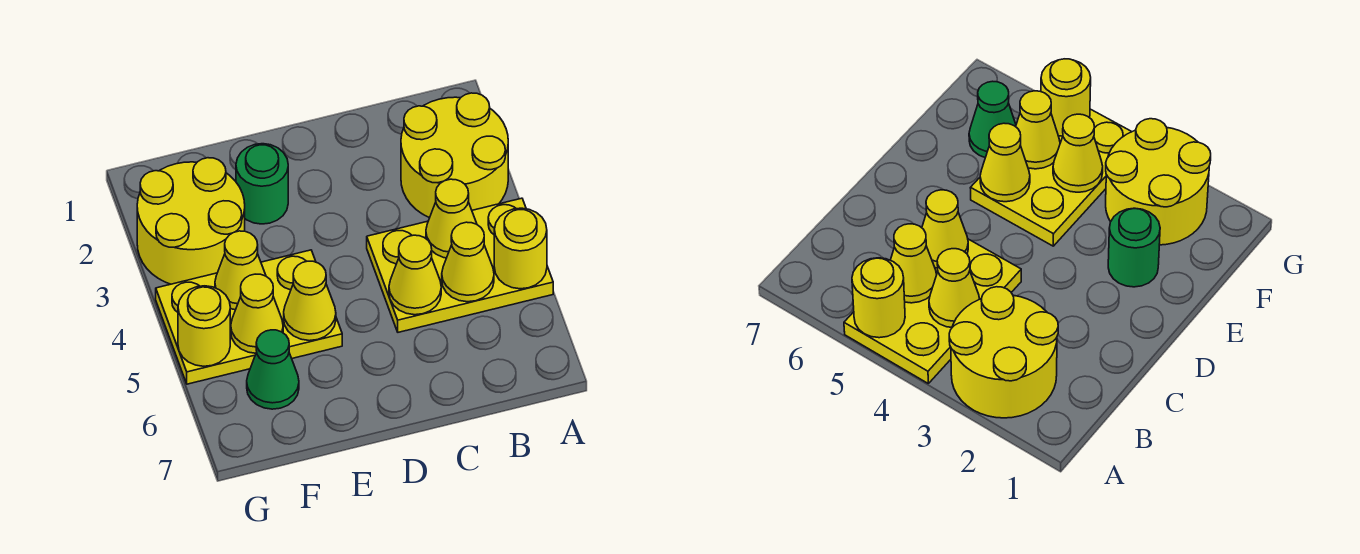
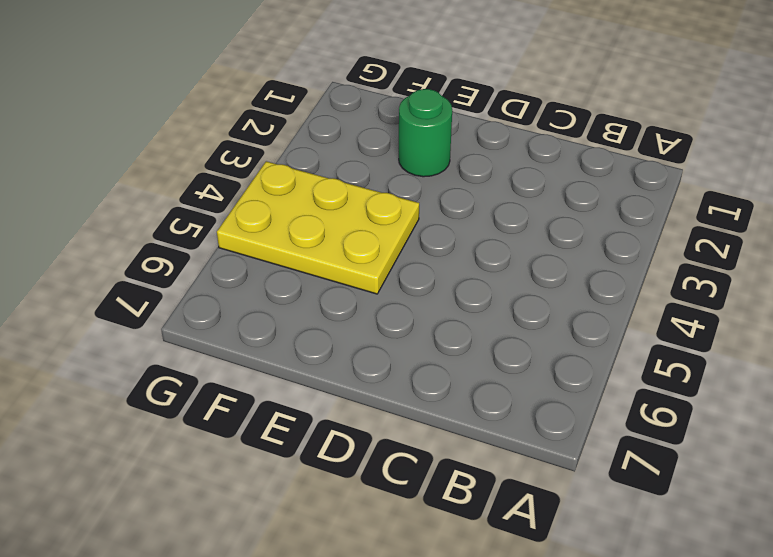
none -> yellow round brick A2:B3 level 1
none -> yellow plate A4:C5 level 1
none -> yellow round brick F2:G3 level 1

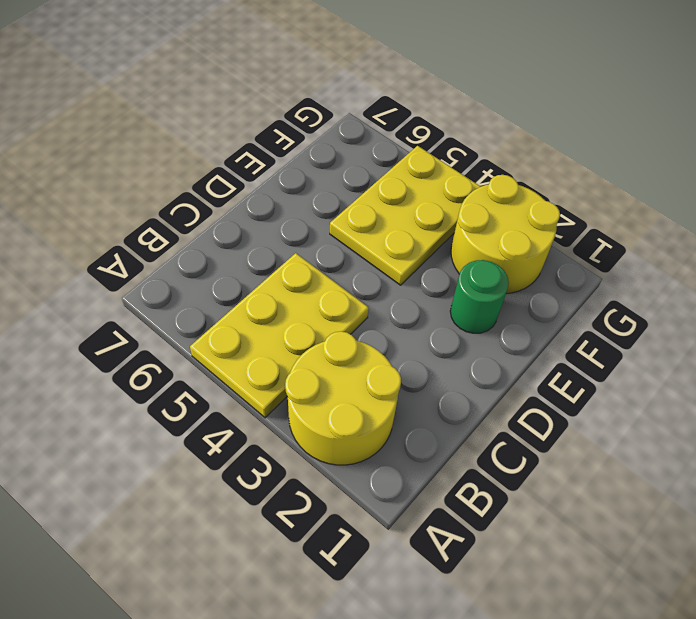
none -> green cone F6 level 1
none -> yellow round brick A5 level 2
none -> yellow cone B4 level 2

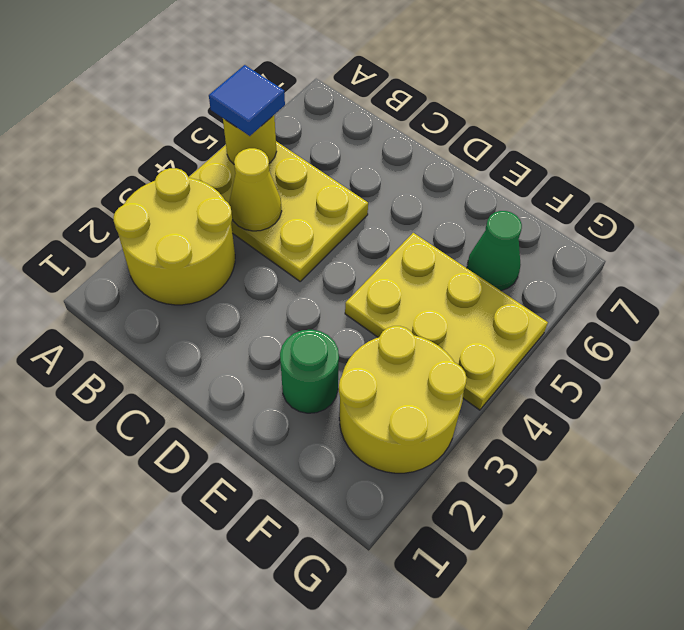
blue tile A5 level 3 -> none
none -> yellow cone B5 level 2
none -> yellow cone C5 level 2
none -> yellow cone E5 level 2

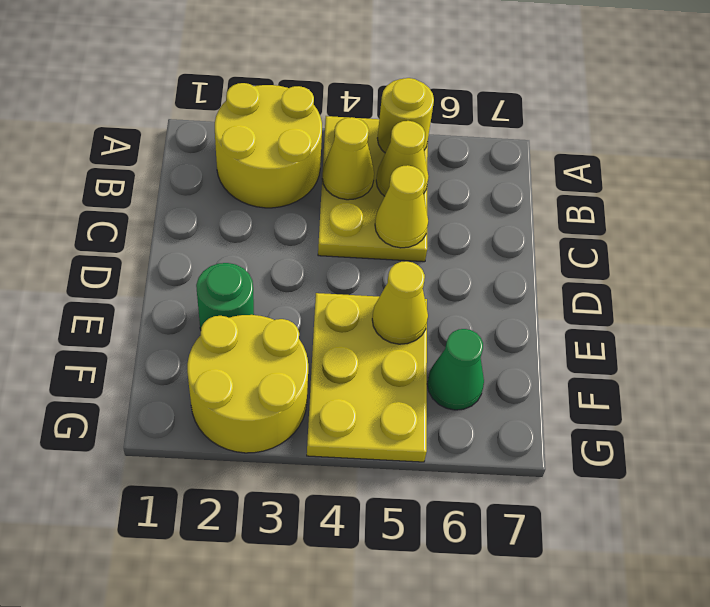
none -> yellow cone F4 level 2
none -> yellow cone F5 level 2
none -> yellow round brick G5 level 2

